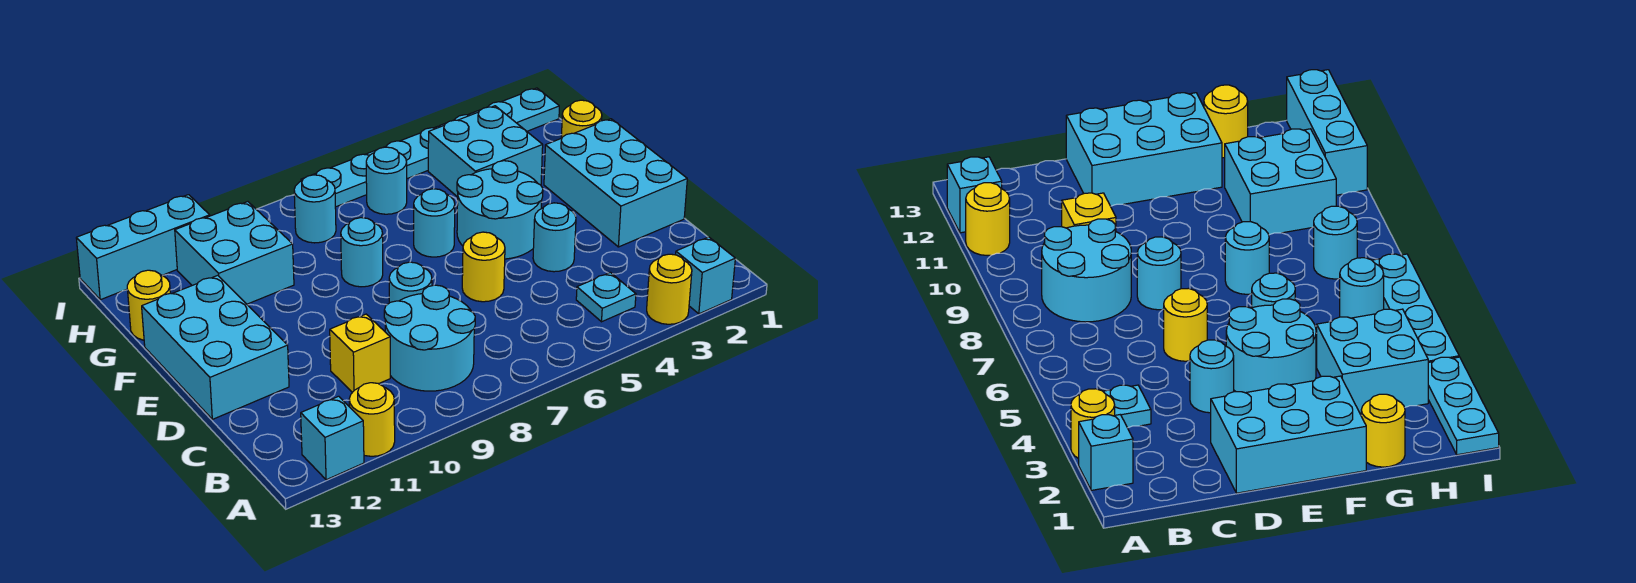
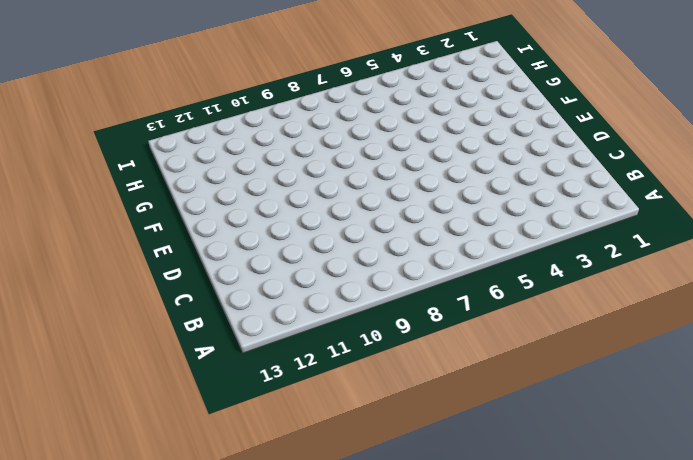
none -> cyan brick A2 level 1
none -> yellow round brick A3 level 1
none -> yellow round brick A11 level 1

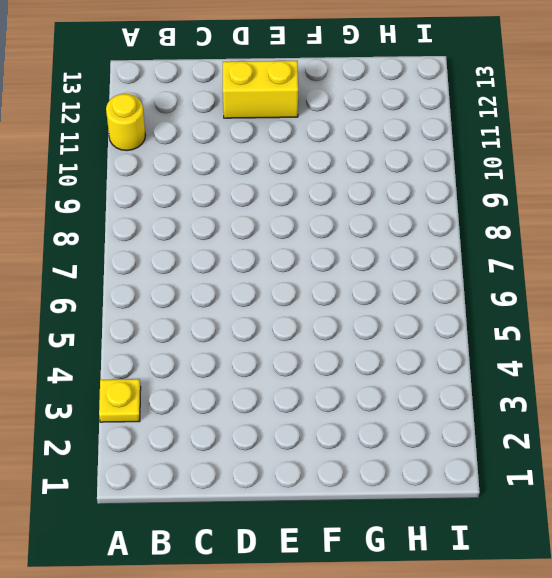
yellow plate A3 level 1 -> yellow round brick A3 level 1
yellow brick D12:E12 level 1 -> cyan brick D12:F13 level 1
none -> cyan brick A2 level 1
none -> cyan brick A12 level 1
none -> cyan plate B4 level 1

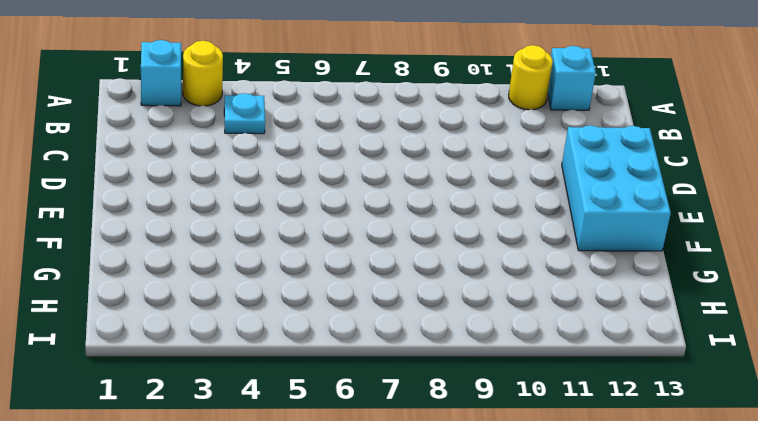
none -> cyan round brick B8:C9 level 1
none -> yellow brick C10 level 1
none -> cyan brick D1:F2 level 1

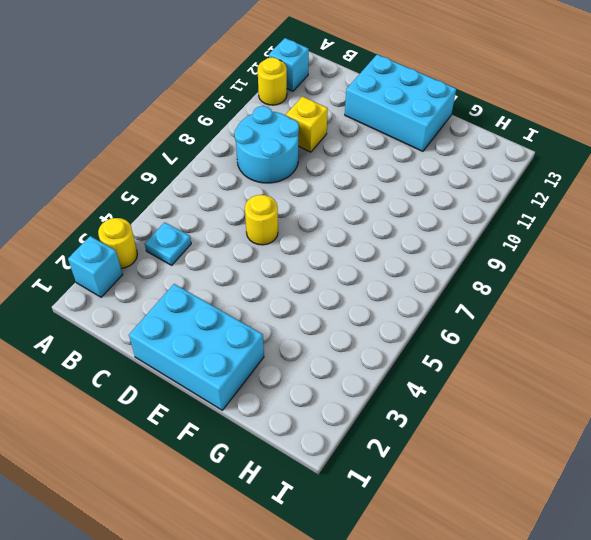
none -> cyan round brick D4 level 1
none -> cyan round brick D8 level 1
none -> cyan round brick E4:F5 level 1

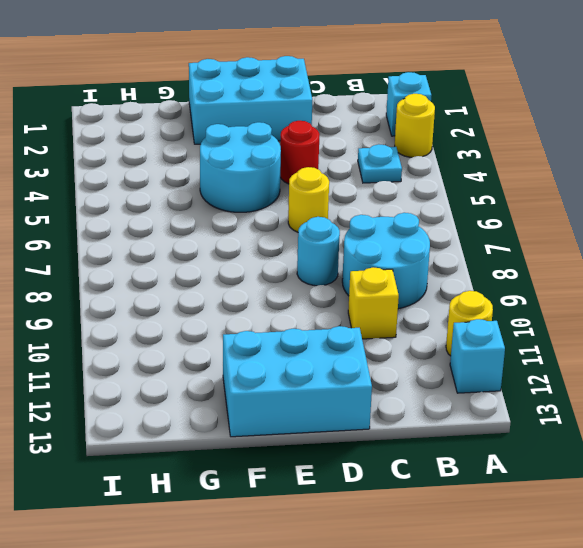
red round brick D4 level 1 -> cyan round brick D4 level 1
none -> cyan round brick F6 level 1
none -> cyan round brick F8 level 1
none -> yellow round brick G1 level 1

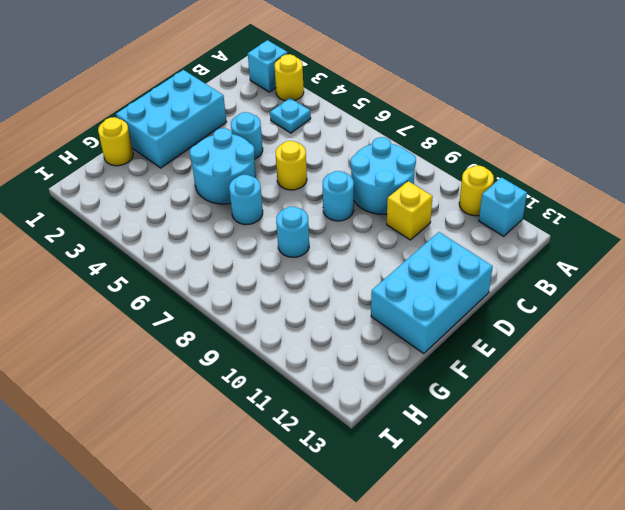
none -> cyan brick G3:H4 level 1
none -> cyan brick G10:H11 level 1
none -> yellow round brick G13 level 1

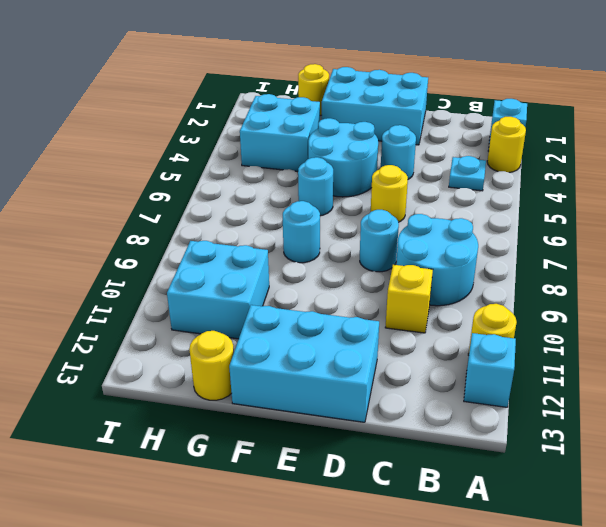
none -> cyan round brick H6 level 1
none -> cyan round brick H8 level 1
none -> cyan plate I1:I3 level 1

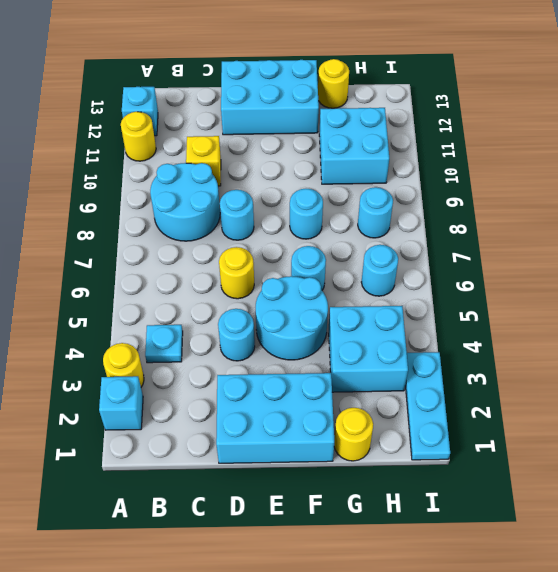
none -> cyan plate I4:I7 level 1
none -> cyan brick I11:I13 level 1

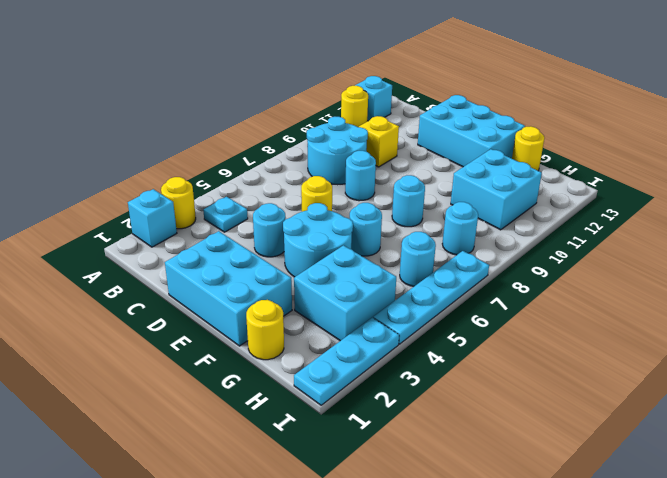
none -> cyan brick I11:I13 level 1

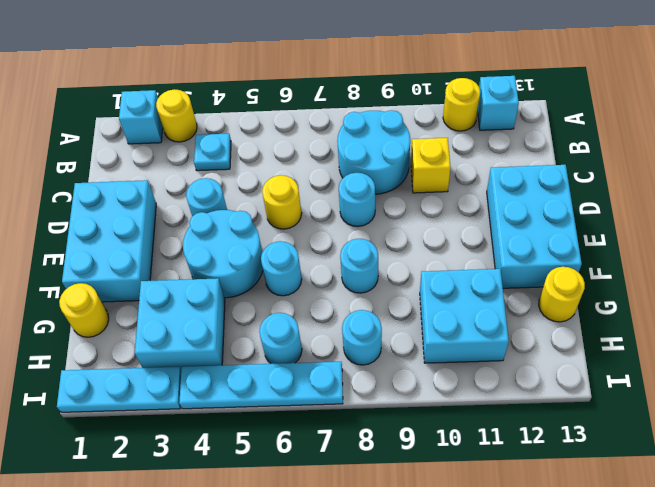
none -> cyan brick I11:I13 level 1

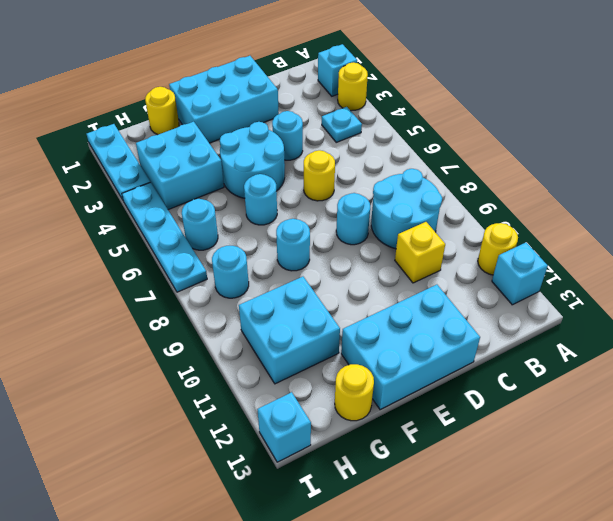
cyan brick I13 level 1 -> cyan brick I11:I13 level 1

